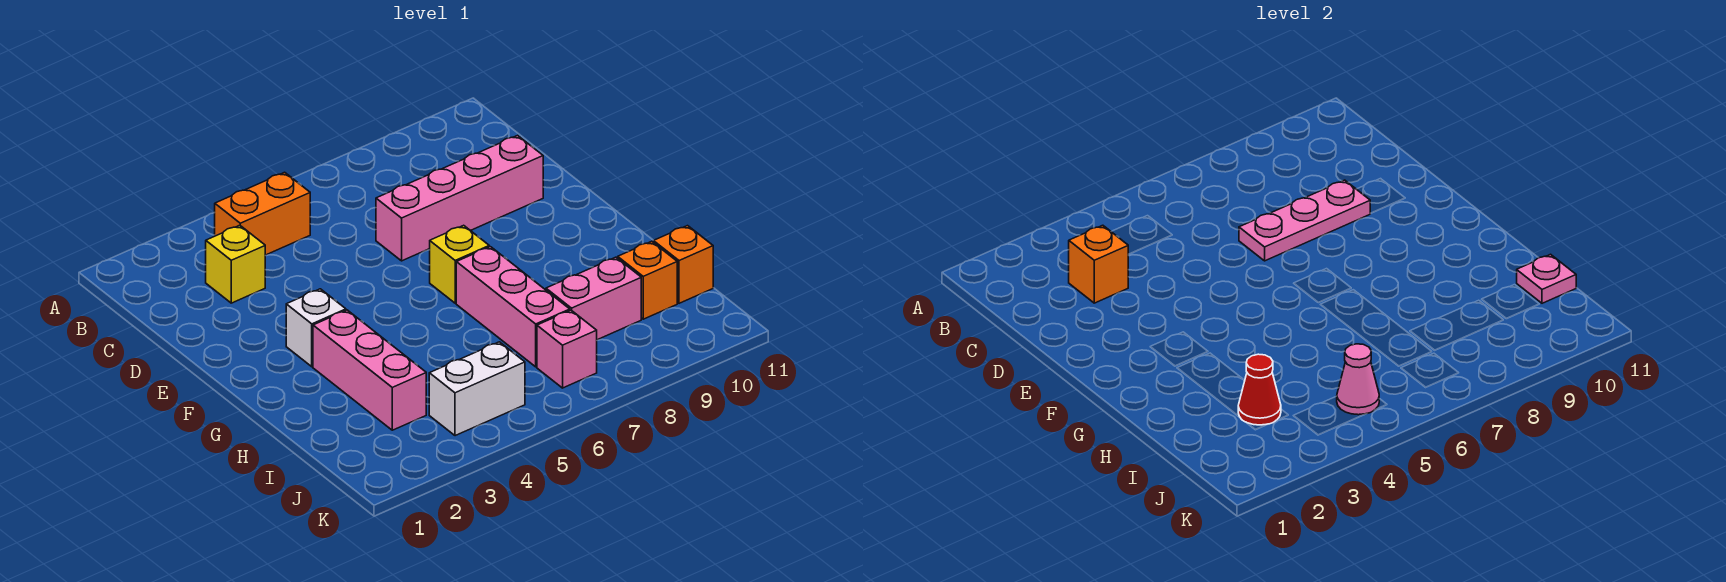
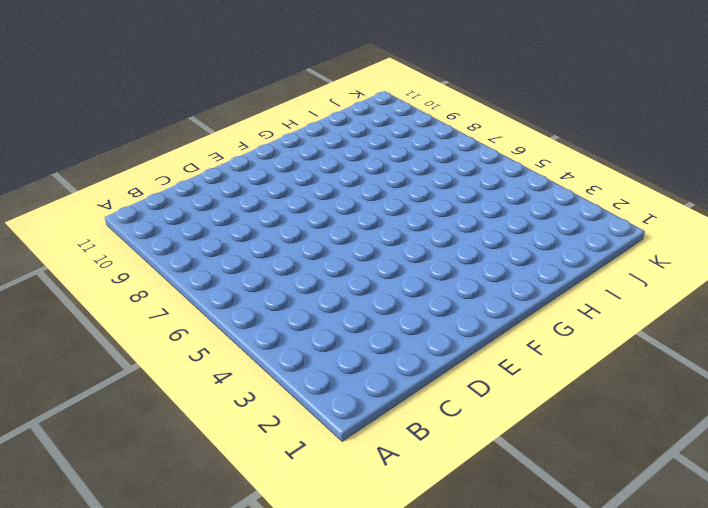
none -> orange brick B4:B5 level 1
none -> yellow brick C3 level 1
none -> pink brick D7:D10 level 1

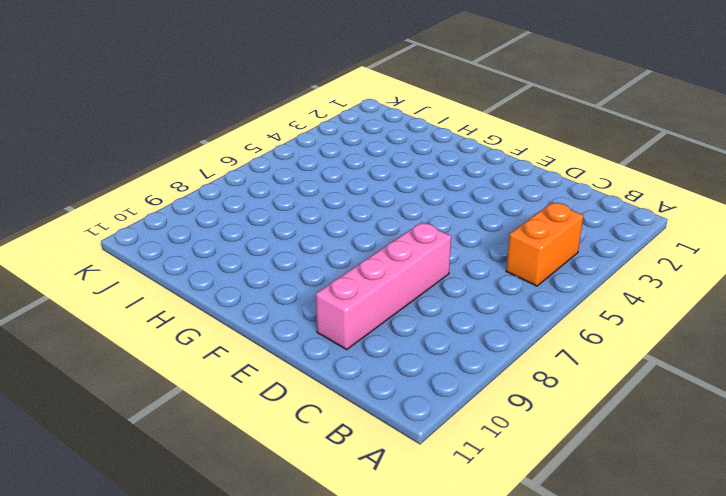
none -> yellow brick C3 level 1
none -> white brick F3 level 1
none -> yellow brick F7 level 1

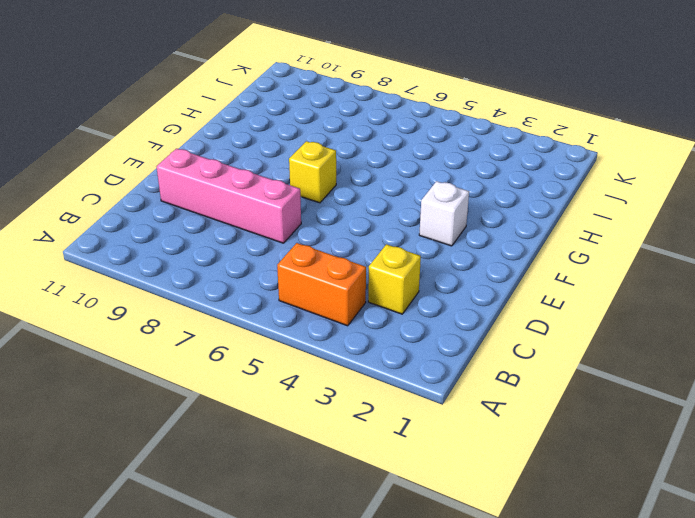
none -> pink brick G3:I3 level 1
none -> pink brick G7:I7 level 1
none -> pink brick I8:I9 level 1

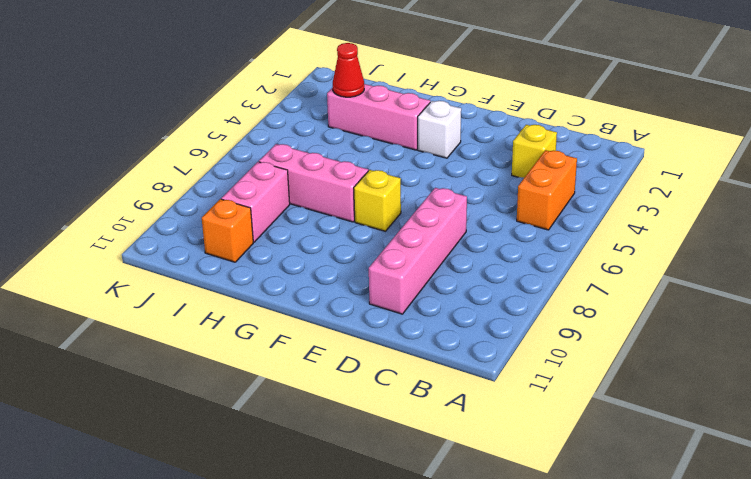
none -> orange brick I11 level 1
none -> white brick J4:J5 level 1
none -> pink brick J7 level 1

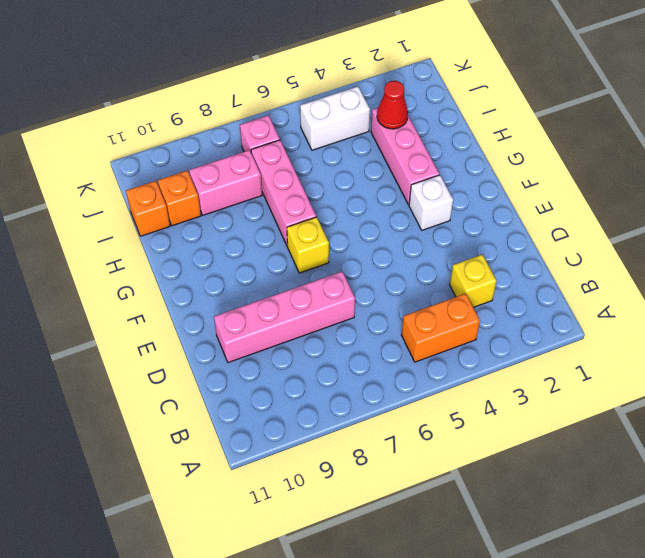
none -> orange brick C3 level 2
none -> pink plate D7:D9 level 2
none -> pink plate I11 level 2

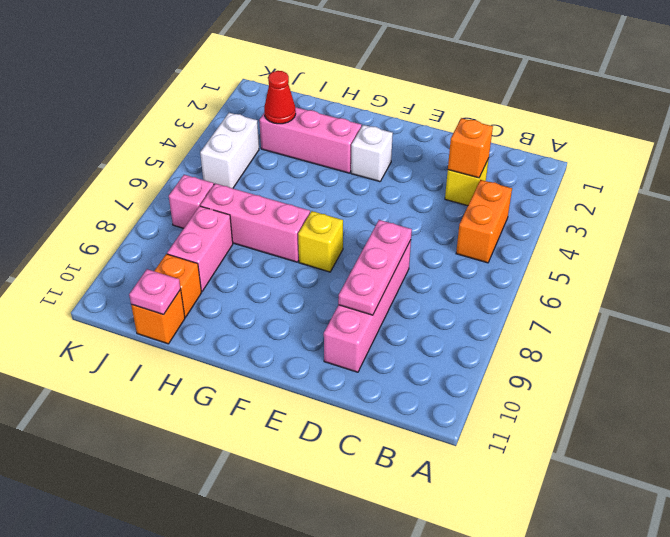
none -> pink cone J5 level 2

